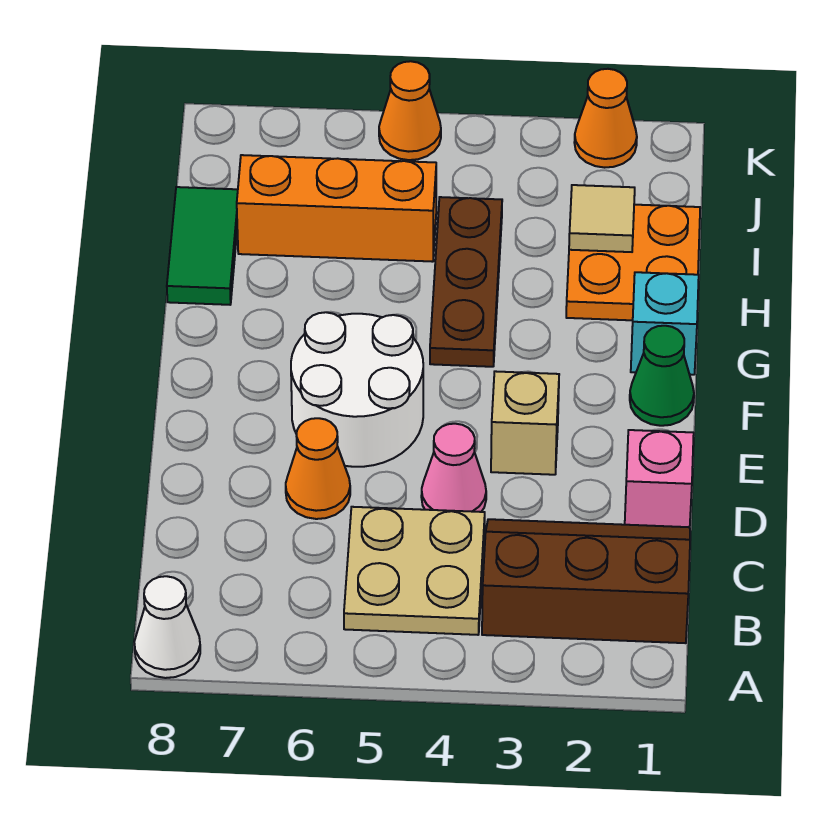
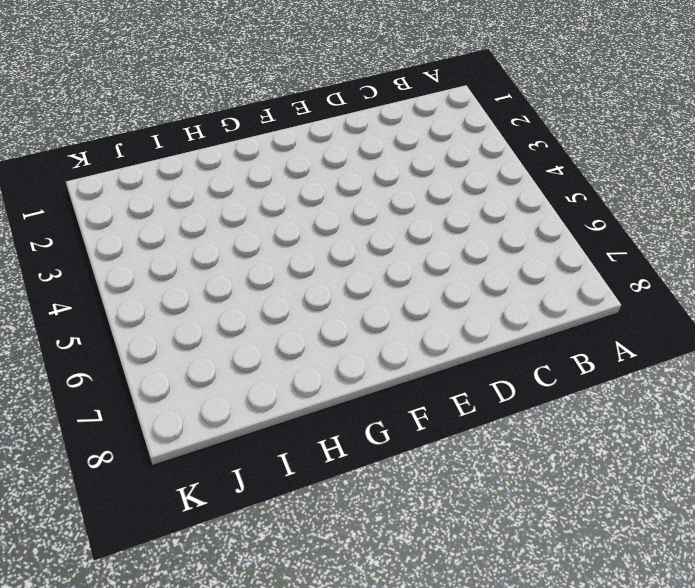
none -> white cone A8 level 1
none -> brown slope B1:C3 level 1 top B
none -> tan plate B4:C5 level 1

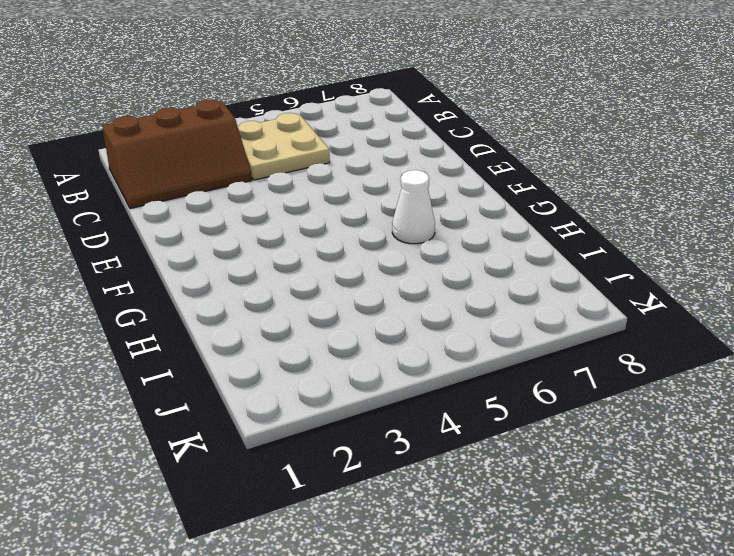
white cone G6 level 1 -> white cone A8 level 1
none -> pink brick D1 level 1
none -> pink cone D4 level 1
none -> orange cone D6 level 1

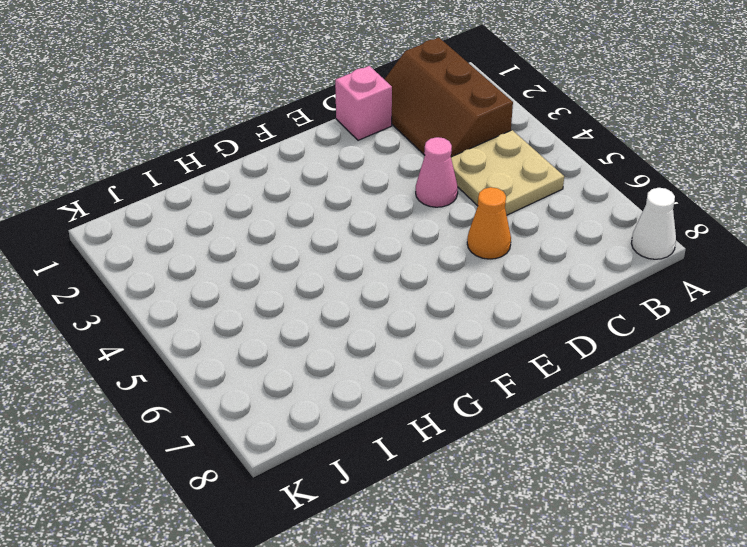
none -> tan brick E3 level 1
none -> white round brick E5:F6 level 1
none -> green cone F1 level 1

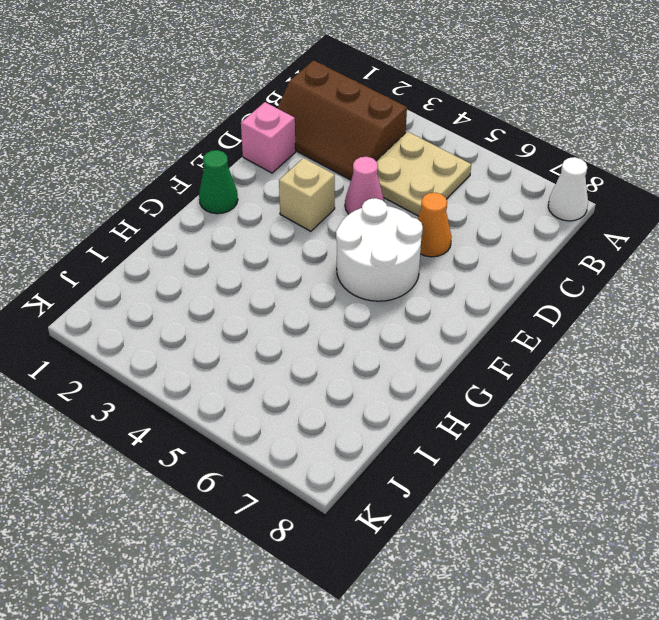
none -> cyan brick G1 level 1
none -> brown plate G4:I4 level 1
none -> orange plate H1:I2 level 1

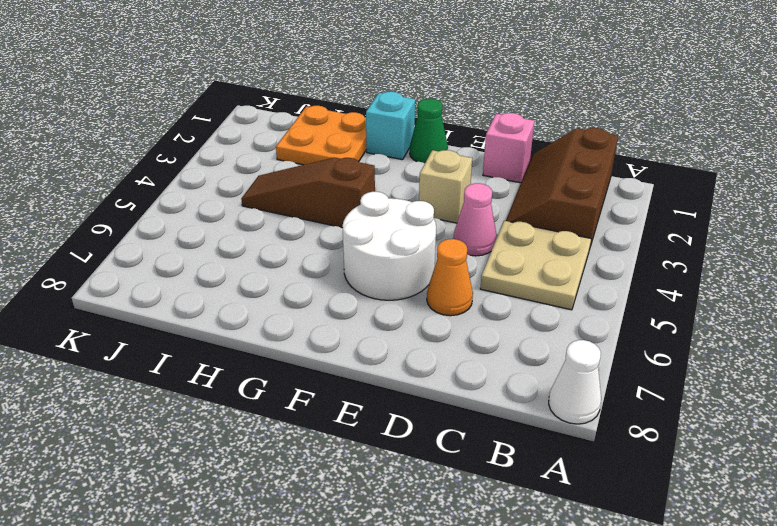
brown slope G4:I4 level 1 top G -> brown plate G4:I4 level 1
none -> green tile H8:I8 level 1
none -> orange brick I5:I7 level 1
none -> orange cone K2 level 1

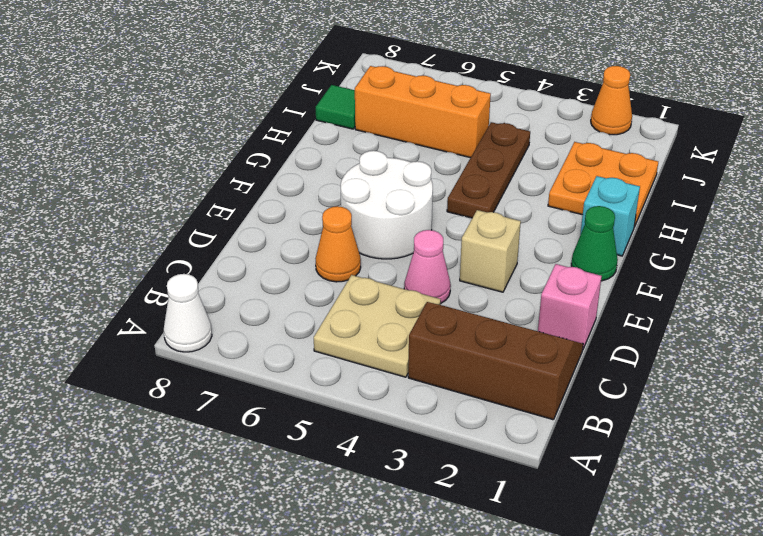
green tile I8 level 1 -> green tile H8:I8 level 1
none -> orange cone K5 level 1
none -> tan tile I2 level 2

